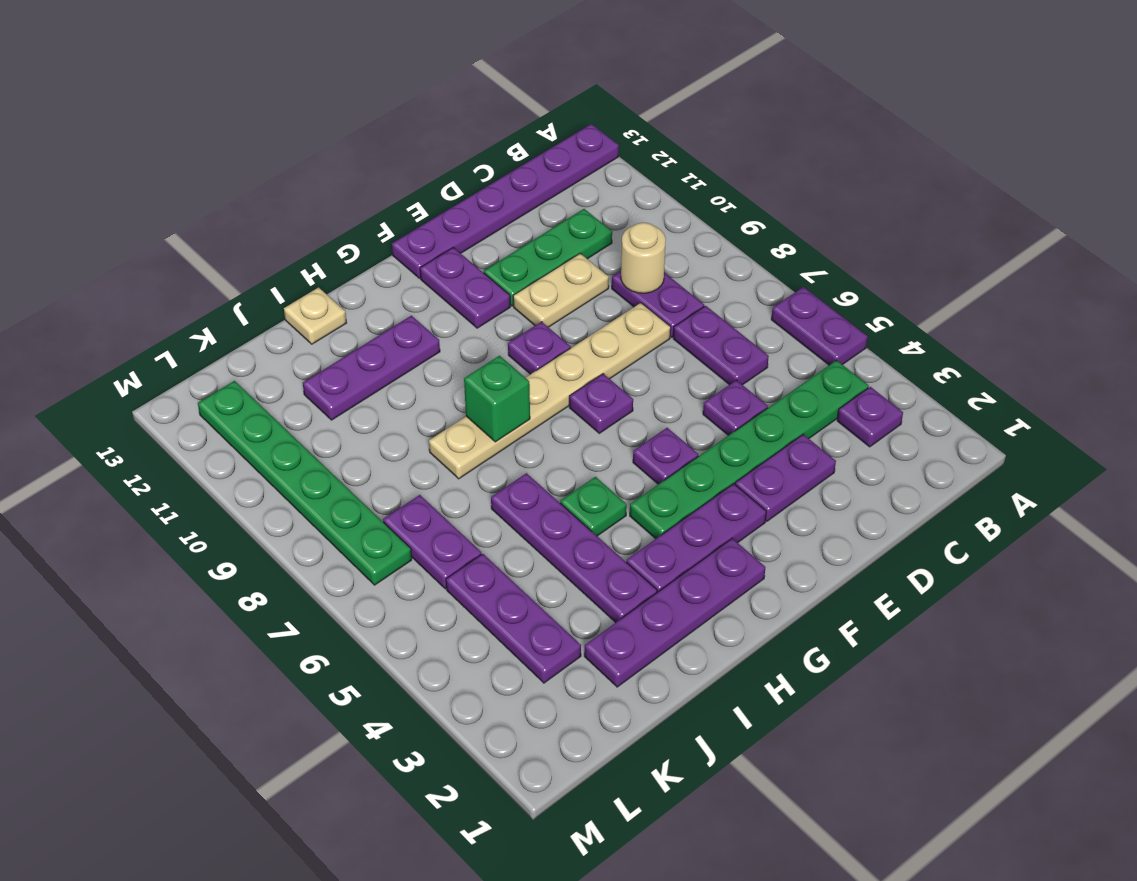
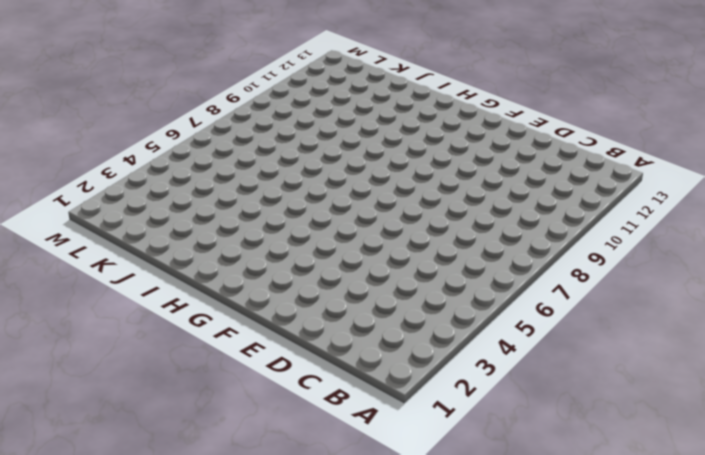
none -> purple plate A5:A6 level 1
none -> purple plate A13:F13 level 1
none -> purple plate B3 level 1

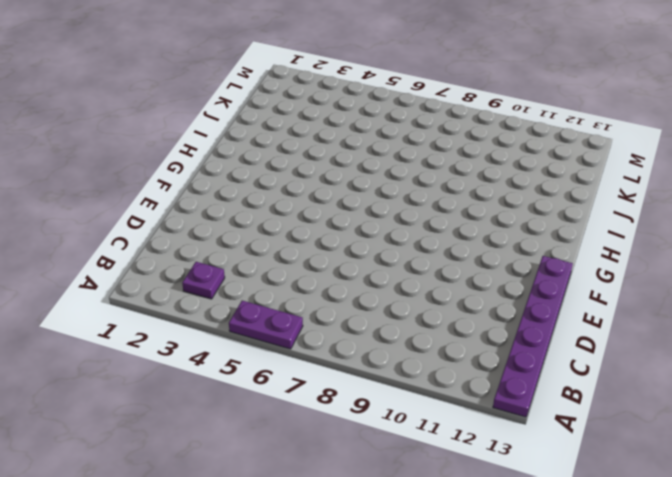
none -> green plate B4:G4 level 1
none -> purple plate C6:C7 level 1
none -> purple plate C8:C9 level 1

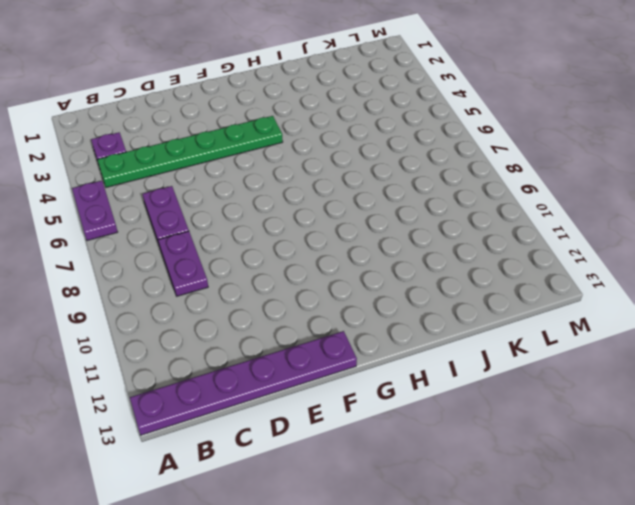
none -> green plate C11:E11 level 1
none -> purple plate D3:E3 level 1
none -> purple plate D5 level 1

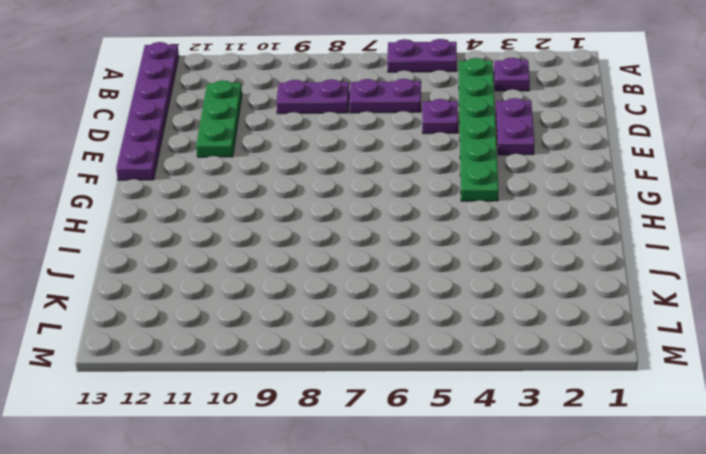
none -> tan plate D8:I8 level 1
none -> tan plate D10:E10 level 1
none -> purple plate F3:H3 level 1

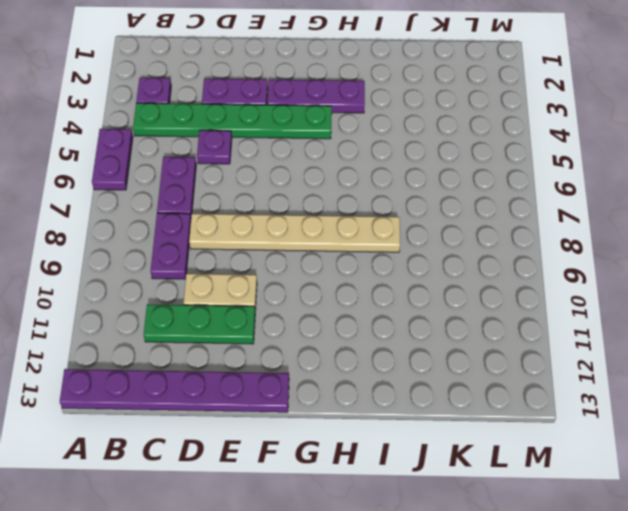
none -> purple plate F5 level 1
none -> purple plate F7 level 1
none -> purple plate F9 level 1

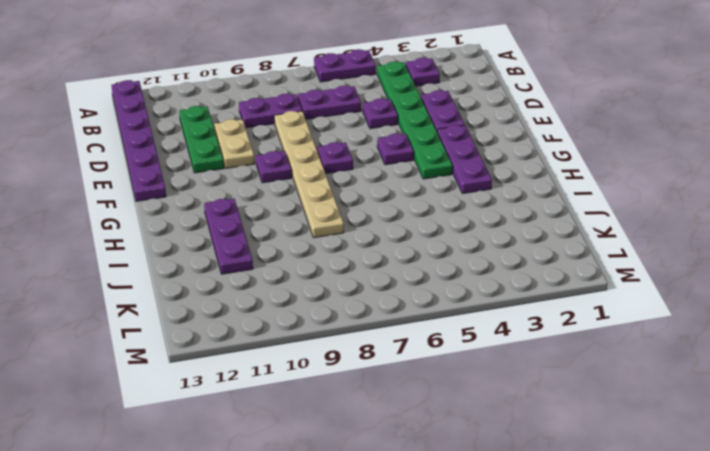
none -> purple plate F11:F12 level 1
none -> purple plate G2:J2 level 1
none -> green plate H5 level 1

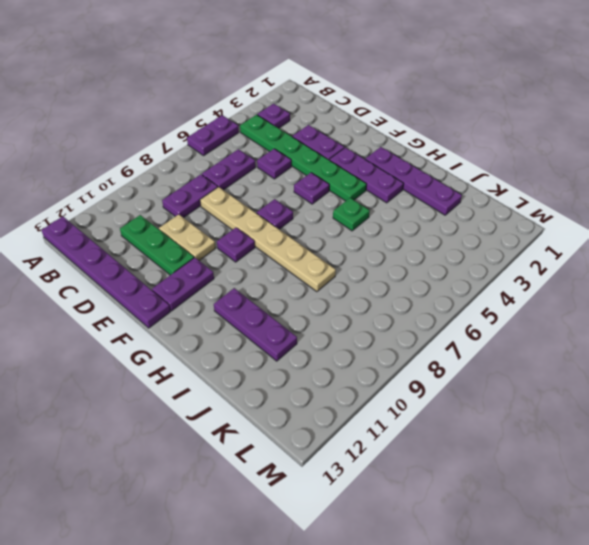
none -> purple plate I3:I6 level 1
none -> tan plate I13 level 1
none -> purple plate K3:K5 level 1

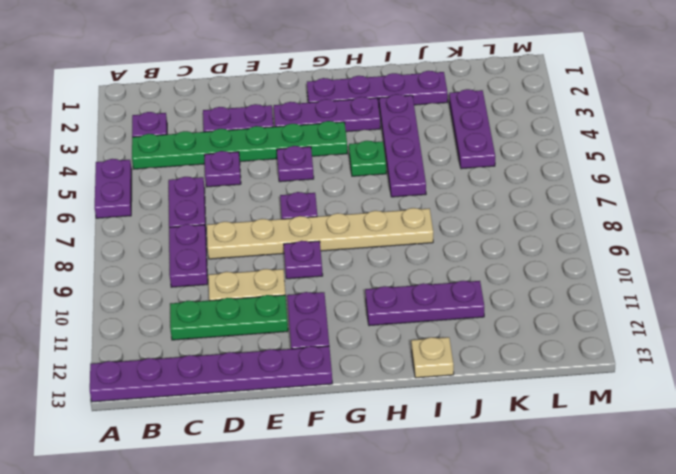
none -> purple plate K6:K7 level 1
none -> green plate L7:L12 level 1
none -> tan round brick C9 level 2

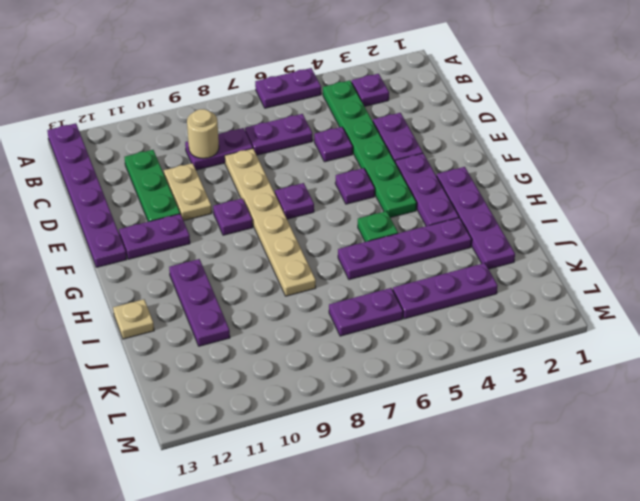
none -> green plate L7:L12 level 1
none -> green brick H8 level 2

